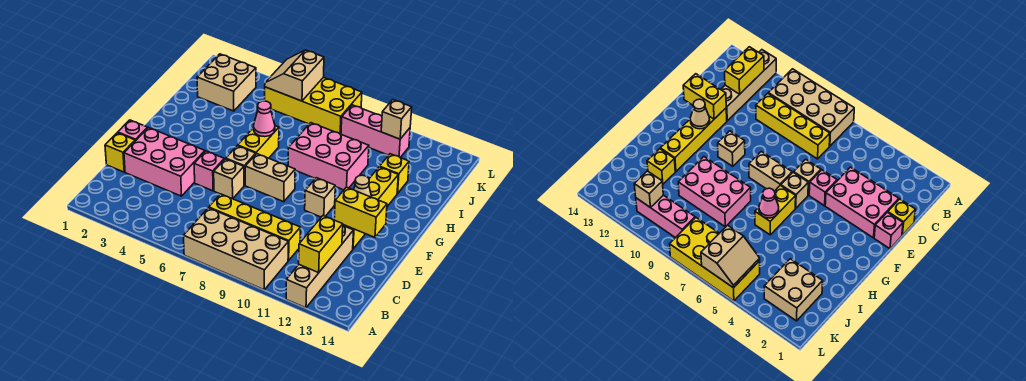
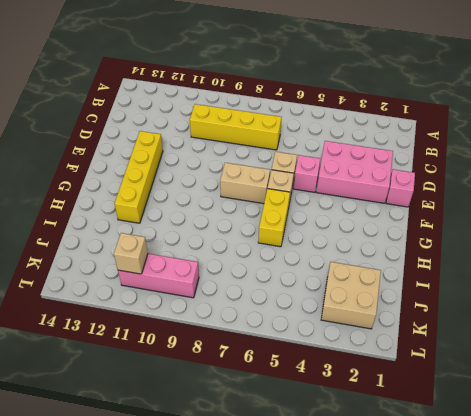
none -> tan brick A7:B10 level 1
none -> tan brick A12:D12 level 1
none -> yellow brick D1 level 1

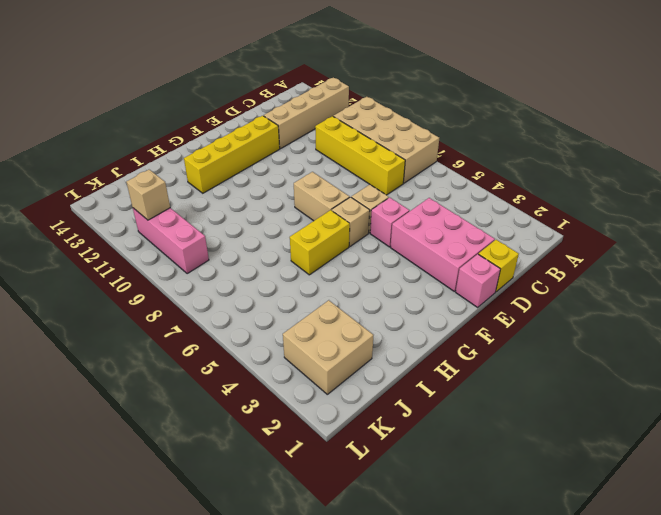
none -> tan brick F10 level 1
none -> pink brick H8:I10 level 1
none -> yellow brick I12 level 1

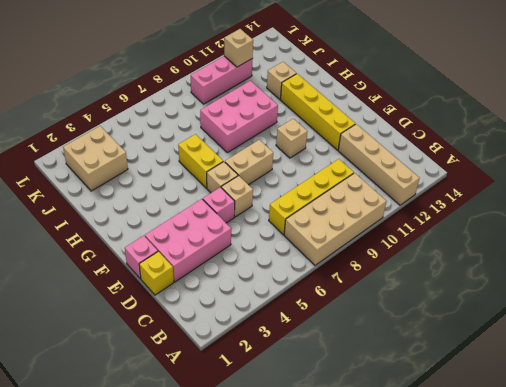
tan brick I12 level 1 -> yellow brick I12 level 1
none -> yellow brick K5:L8 level 1
none -> yellow brick B12:C12 level 2
none -> yellow brick E12:E13 level 2

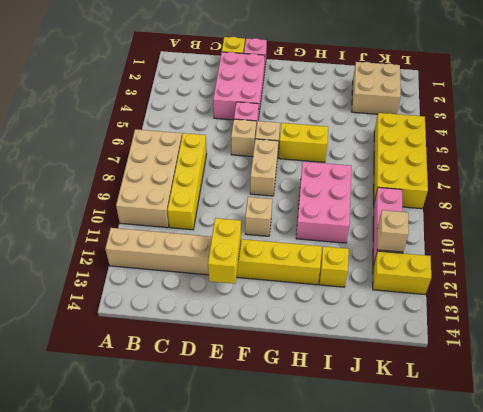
yellow brick K12:L12 level 1 -> yellow brick B12:C12 level 2
none -> tan cone F12 level 2
none -> pink cone H6 level 2
none -> tan slope K5:L6 level 2 top 6

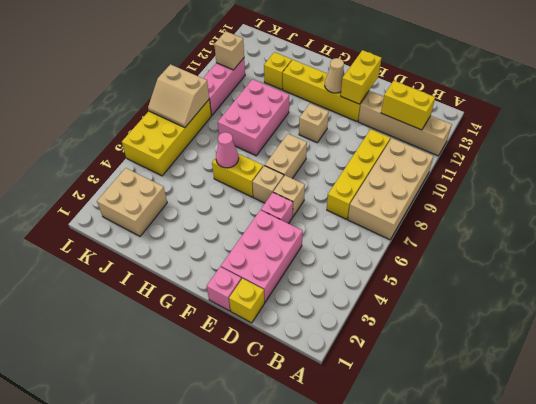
tan slope K7:L8 level 2 top 8 -> tan slope K5:L6 level 2 top 6

